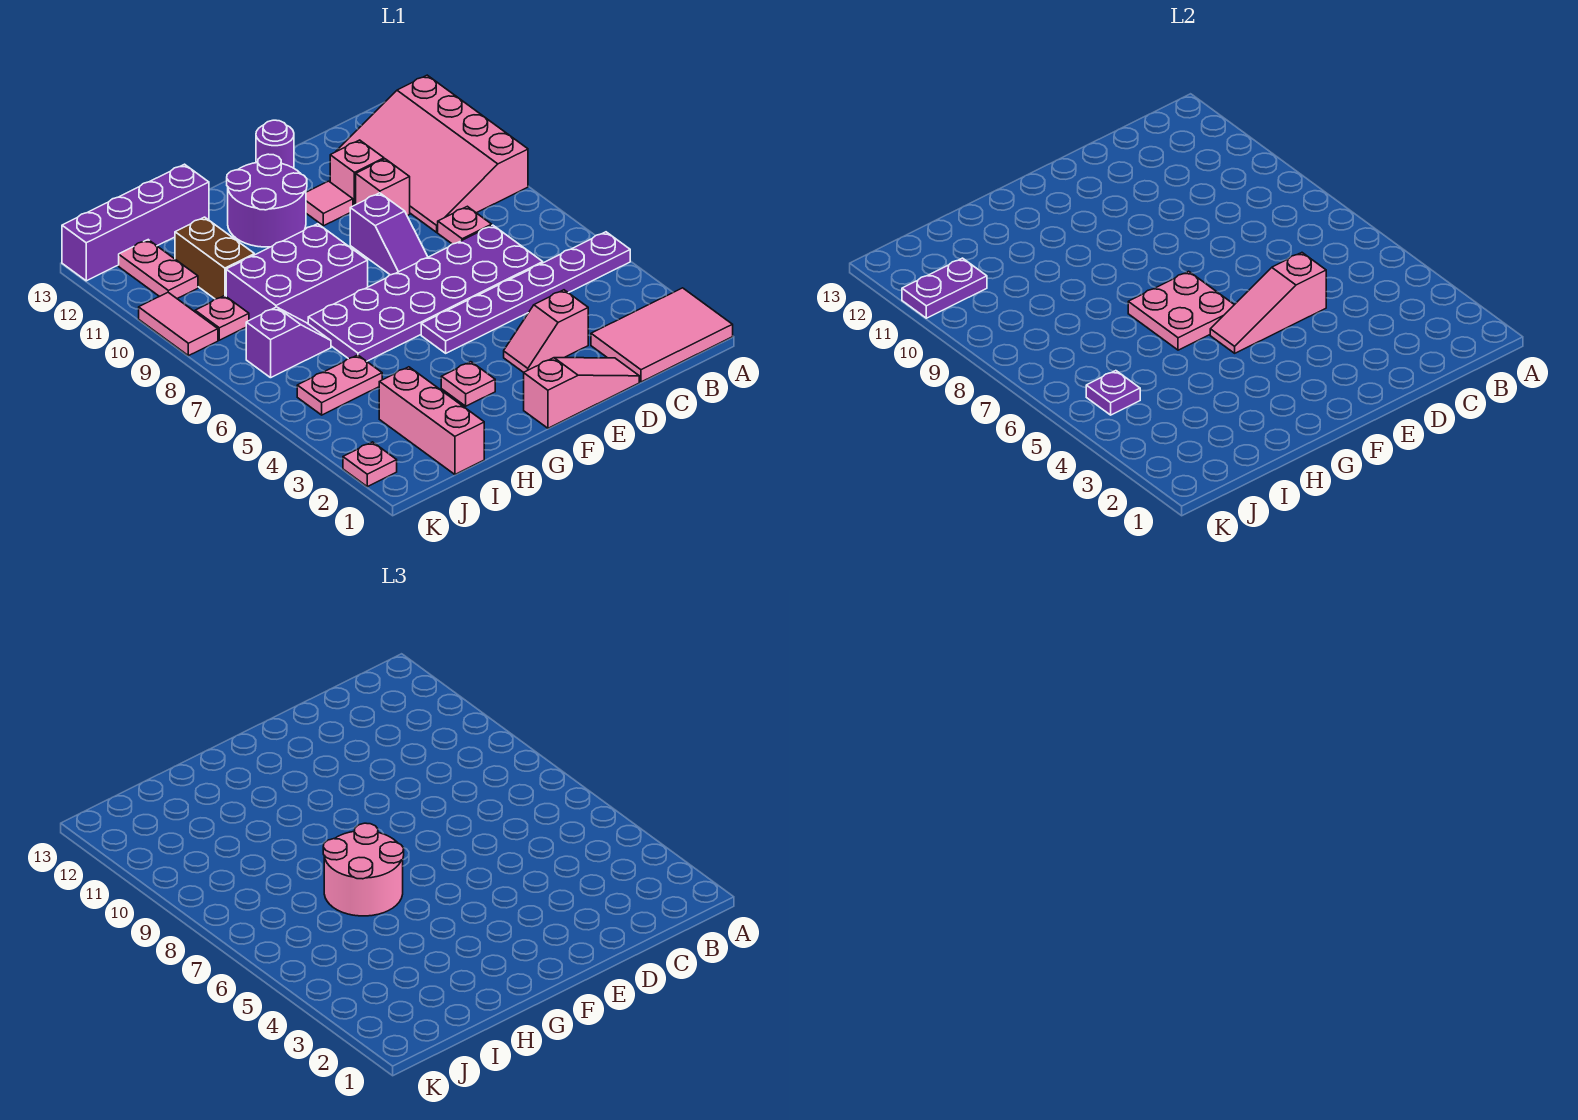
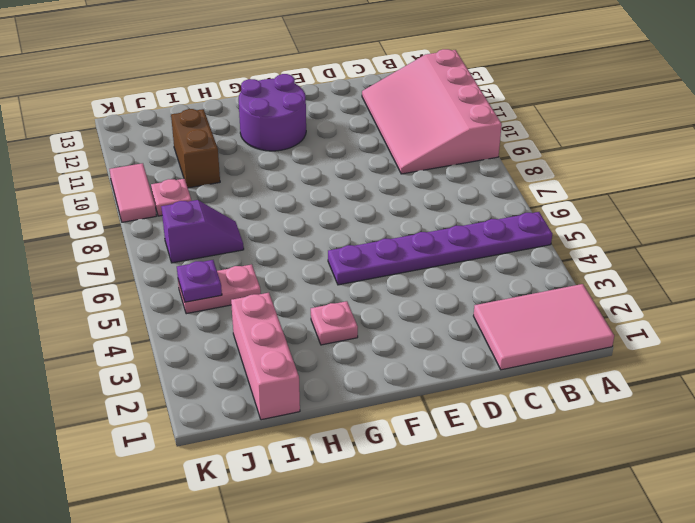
none -> purple plate C6:H7 level 1
none -> pink plate C8 level 1
none -> pink slope D1:F1 level 1 top F

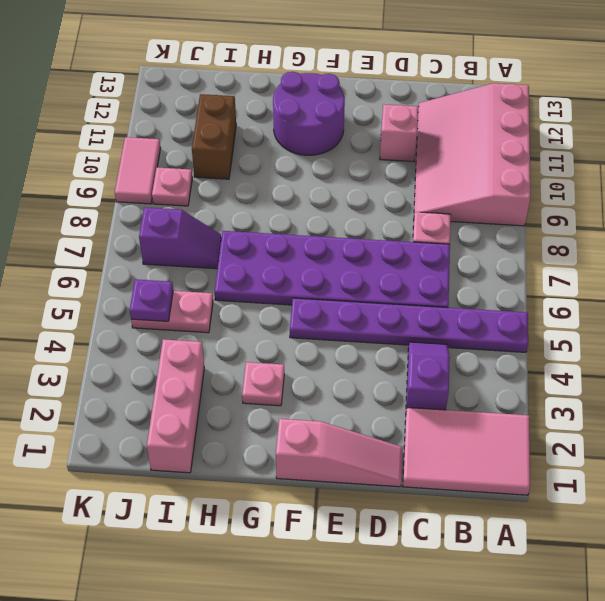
purple slope C3:C4 level 1 top 3 -> purple slope E8:E9 level 1 top 9
none -> pink slope D3:E3 level 1 top D
none -> pink brick D10 level 1
none -> pink tile E11 level 1

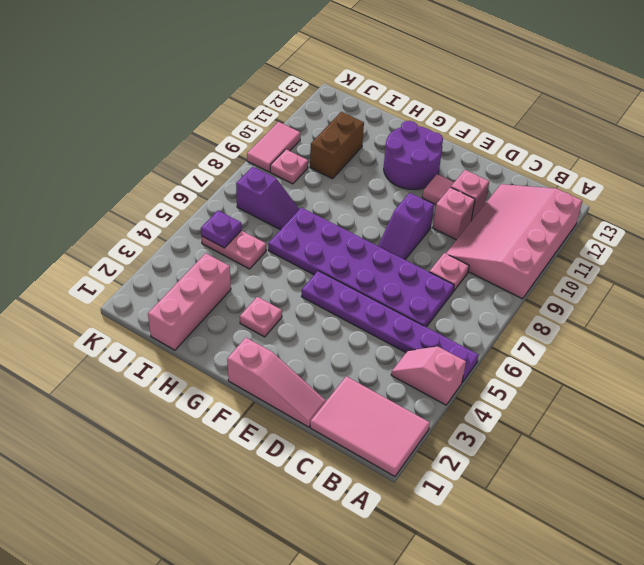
pink slope A4:B4 level 1 top A -> pink slope D3:E3 level 1 top D
none -> purple round brick E13 level 1
none -> purple brick G8:I9 level 1
none -> purple brick H13:K13 level 1

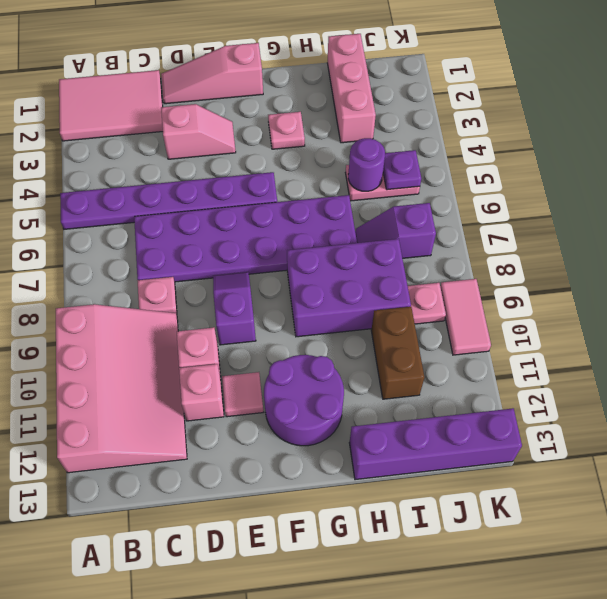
purple round brick I5 level 2 -> purple round brick E13 level 1
none -> pink plate J11:J12 level 1
none -> pink plate K2 level 1
none -> pink slope D5:F5 level 2 top D

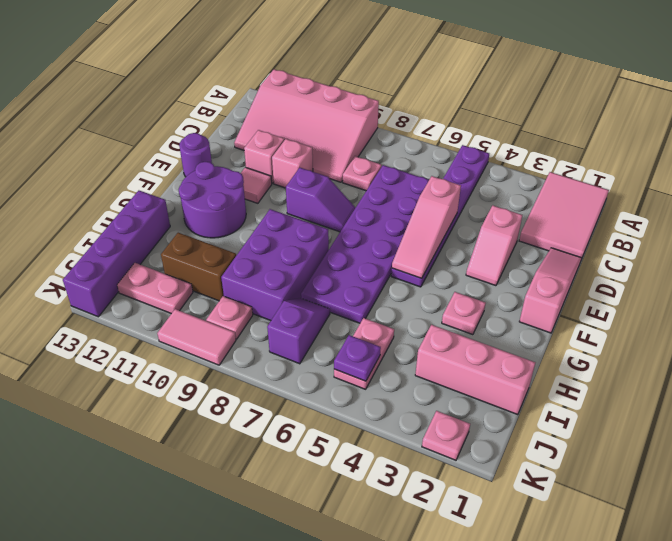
none -> pink plate F6:G7 level 2
none -> purple plate J11:K11 level 2
none -> pink round brick G6:H7 level 3

